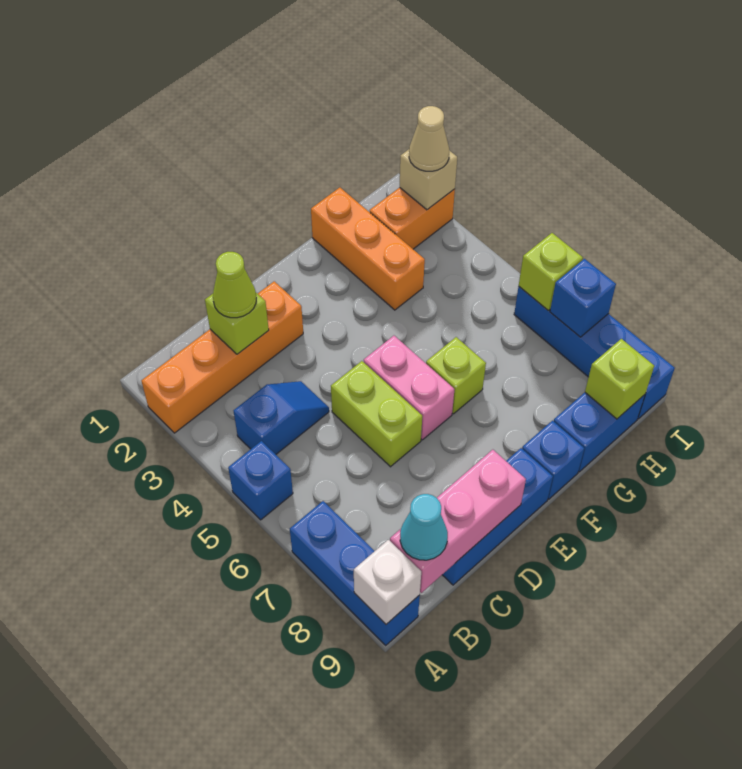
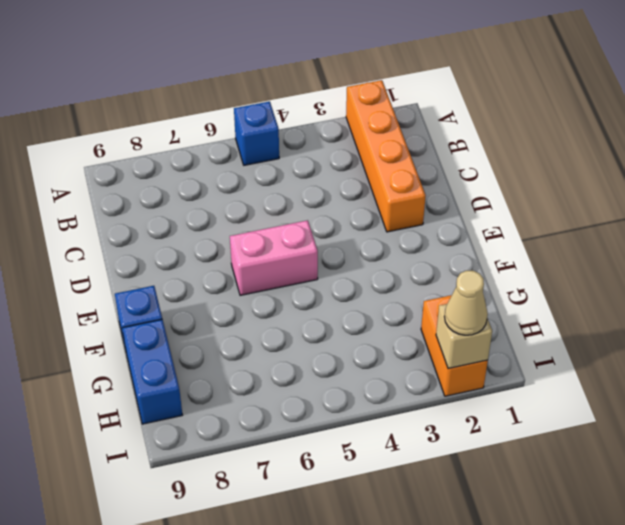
none -> blue brick A7:A9 level 1
none -> blue slope B4:C4 level 1 top B
none -> blue brick C9:E9 level 1

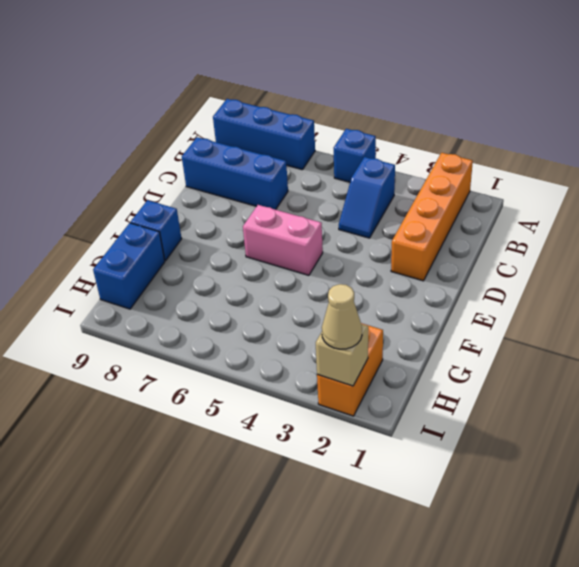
blue brick C7:C9 level 1 -> blue brick C9:E9 level 1
none -> lime brick D5:D6 level 1
none -> lime brick F6 level 1
none -> orange brick G1:G3 level 1

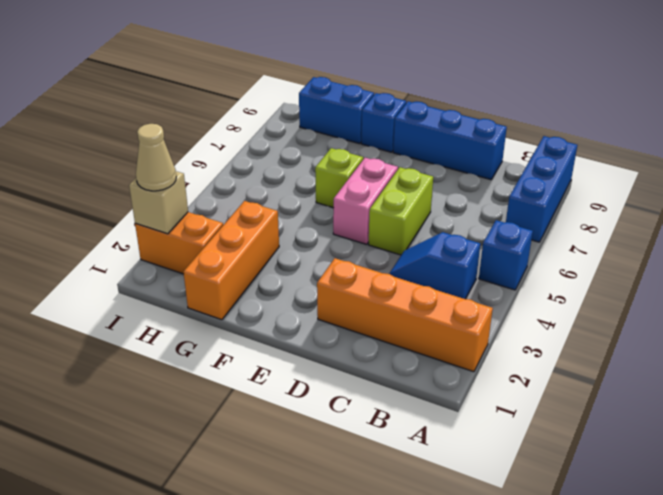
none -> blue brick I6:I9 level 1
none -> white brick A9 level 2
none -> pink brick B9:D9 level 2

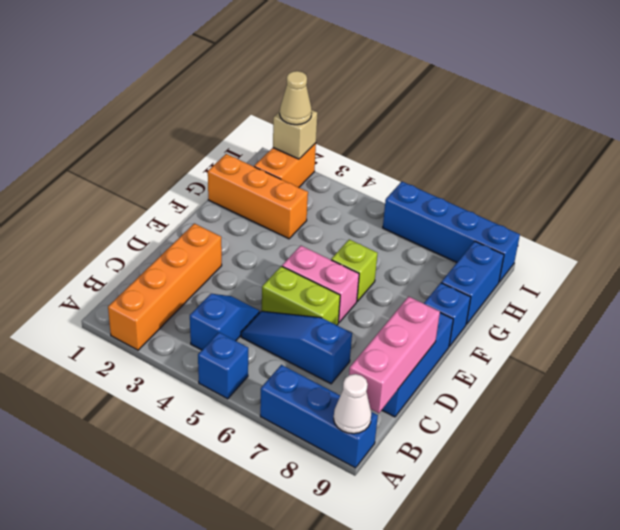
white cone A9 level 2 -> white brick A9 level 2
blue slope C5:C7 level 1 top 7 -> none
none -> lime brick C2 level 2
none -> lime brick H9 level 2
none -> lime brick I6 level 2

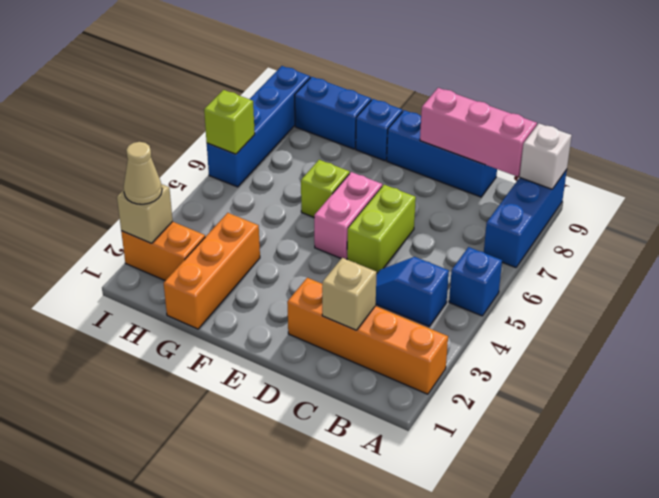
tan brick C2 level 2 -> lime brick C2 level 2
none -> lime brick H9 level 2
none -> blue brick I7 level 2
none -> cyan cone B9 level 3

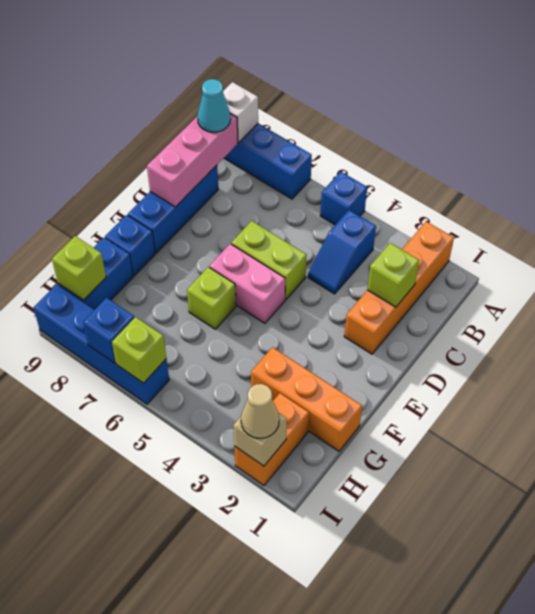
none -> lime cone C2 level 3

